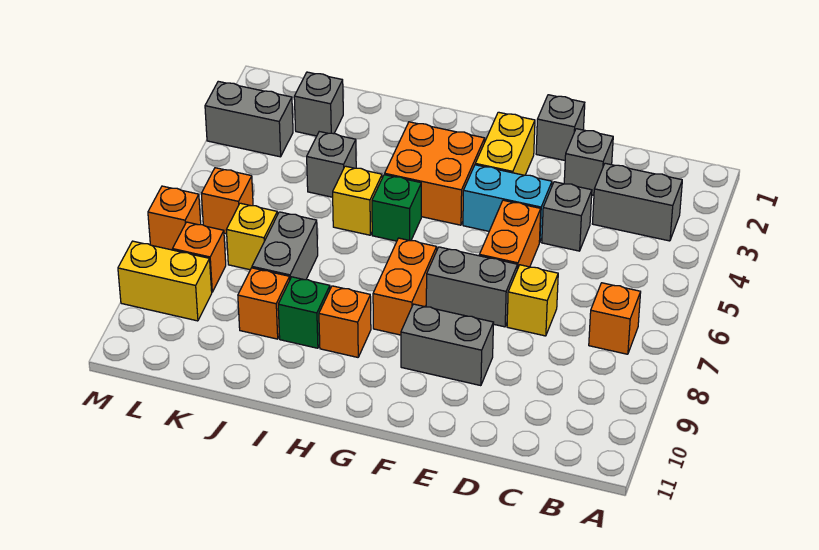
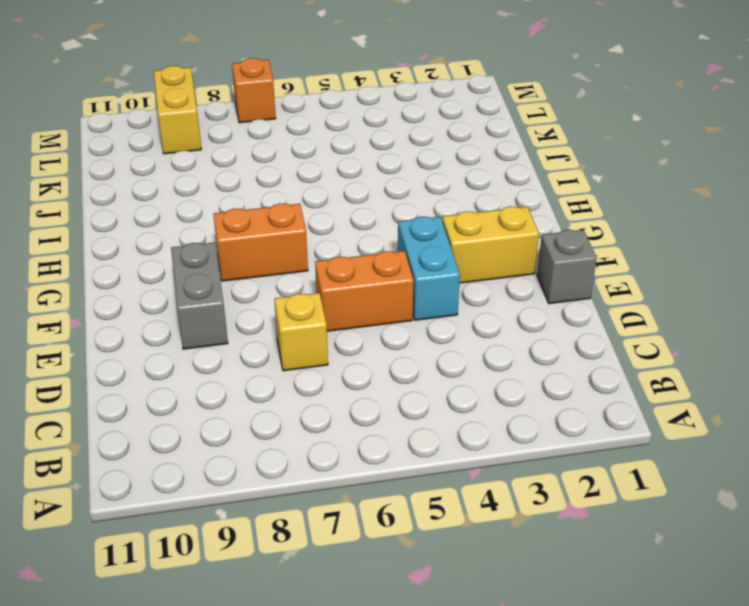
none -> grey brick B3:C3 level 1
none -> orange brick B7 level 1
none -> grey brick D2 level 1

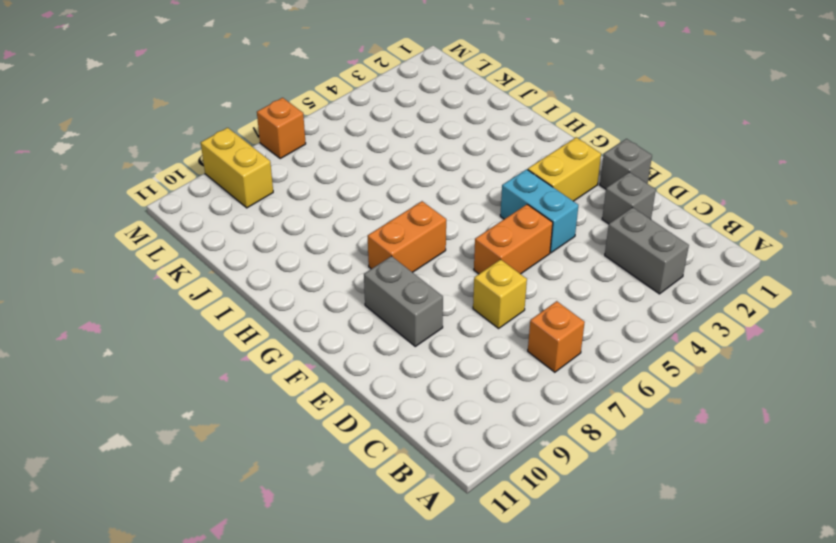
none -> grey brick D4 level 1
none -> grey brick E7:F7 level 1
none -> orange brick G3:H4 level 1

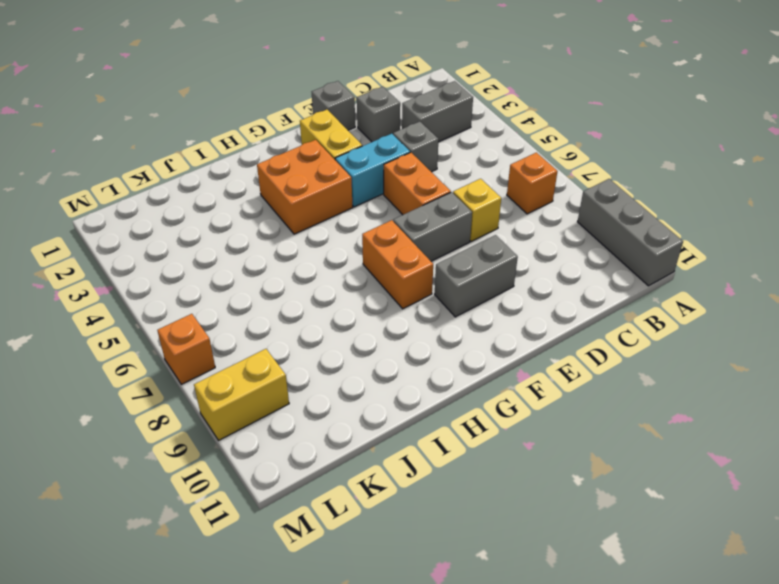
grey brick A9:A11 level 1 -> none
none -> green brick H5 level 1
none -> orange brick H9 level 1
none -> yellow brick I5 level 1

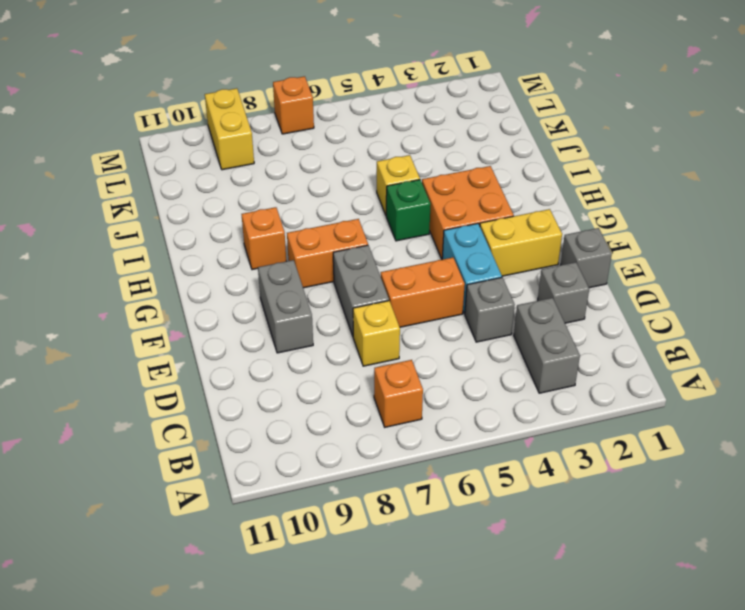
none -> green brick I9 level 1
none -> grey brick J4 level 1
none -> grey brick J7:J8 level 1

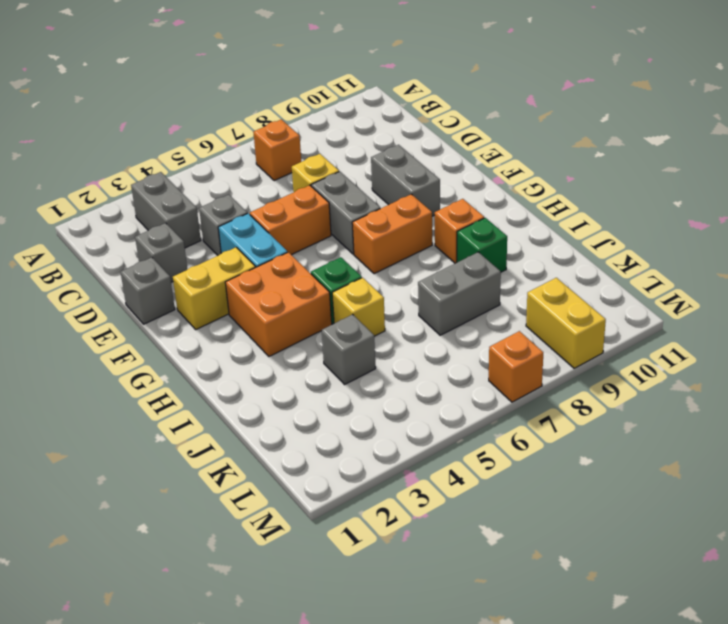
none -> orange brick J9 level 1
none -> grey brick K2 level 1
none -> yellow brick K7 level 1

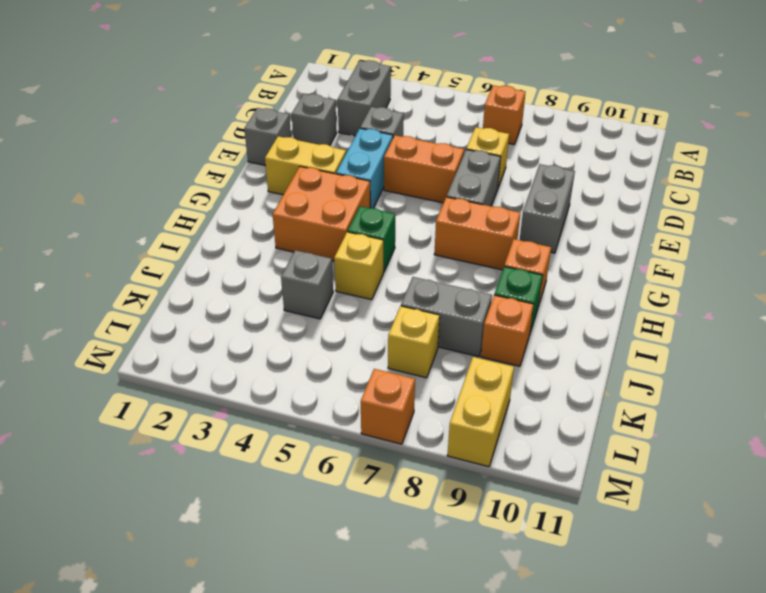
none -> grey brick K2 level 1
none -> grey brick L3:M3 level 1
none -> orange brick L6 level 1

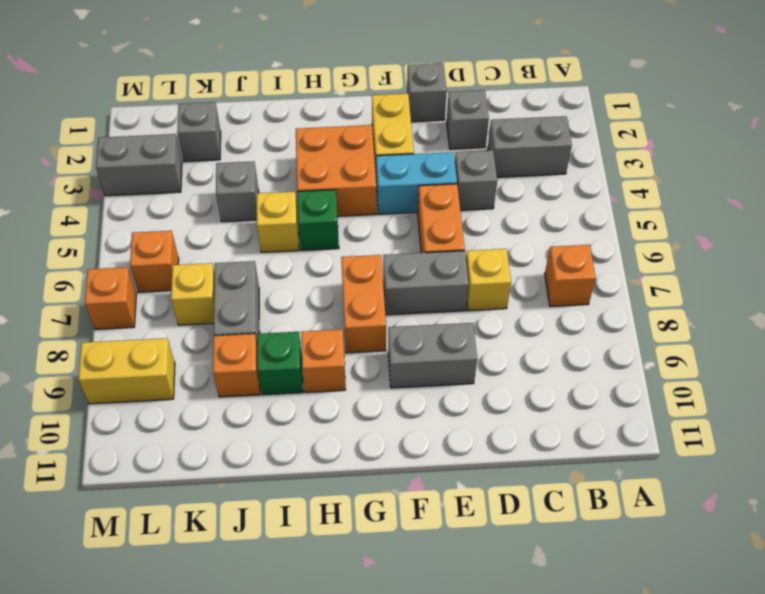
none -> orange brick L8 level 1

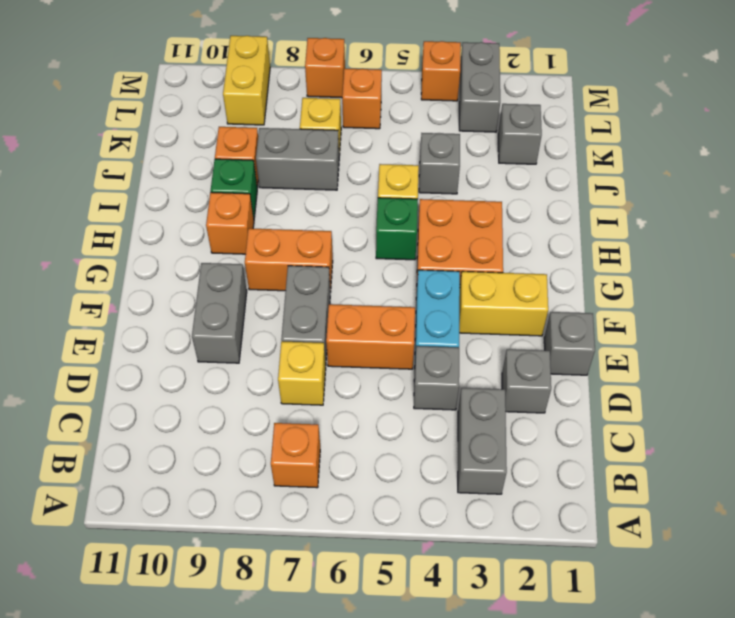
orange brick M4 level 1 -> orange brick L8 level 1

